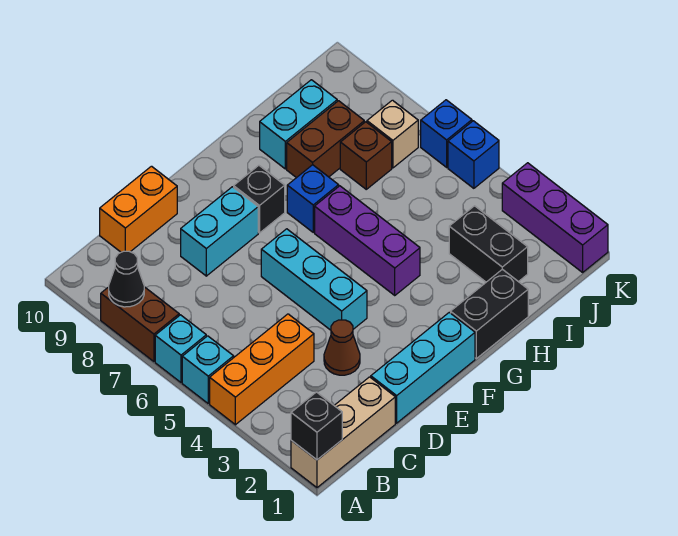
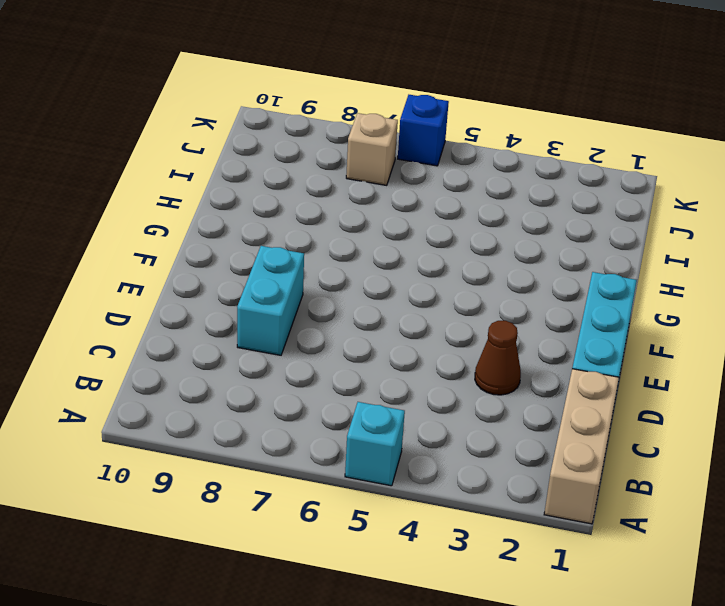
none -> orange brick A4:C4 level 1
none -> cyan brick A6 level 1
none -> brown brick A7:A8 level 1

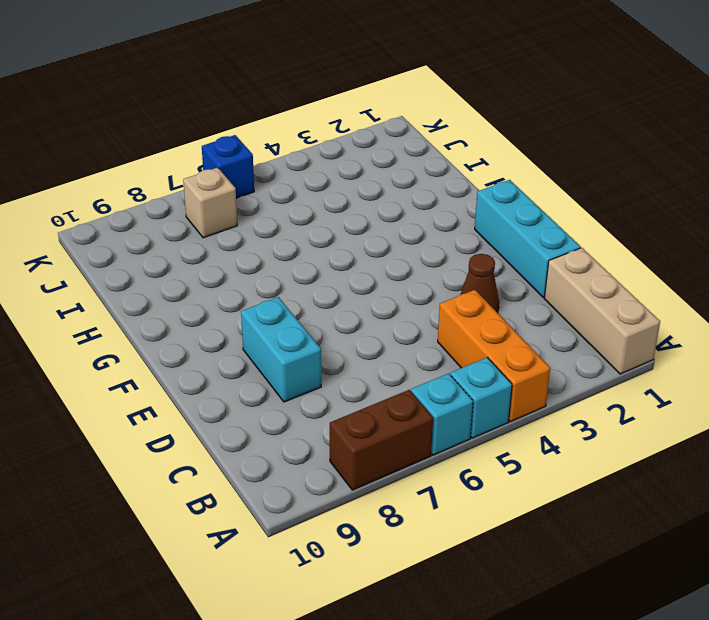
none -> orange brick C10:D10 level 1
none -> cyan brick E4:E6 level 1
none -> black brick F8 level 1

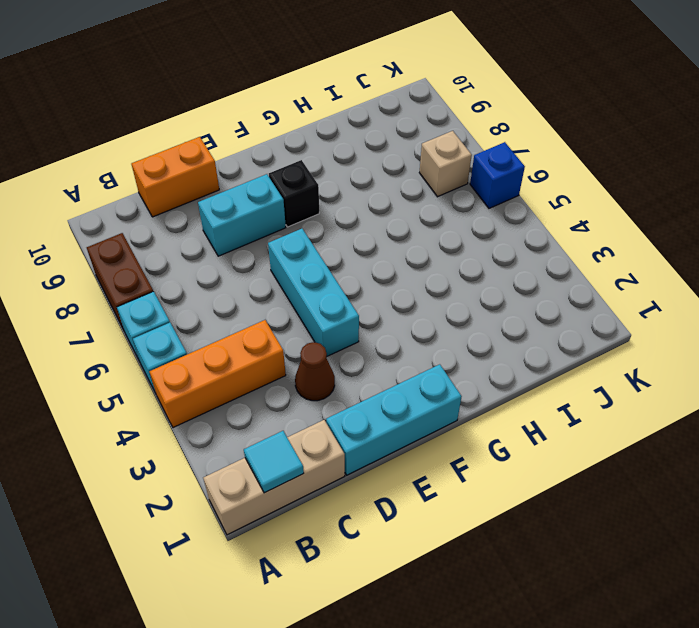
cyan tile B1 level 2 -> none
none -> black brick G1:H1 level 1
none -> purple brick G4:G6 level 1
none -> blue brick G7 level 1

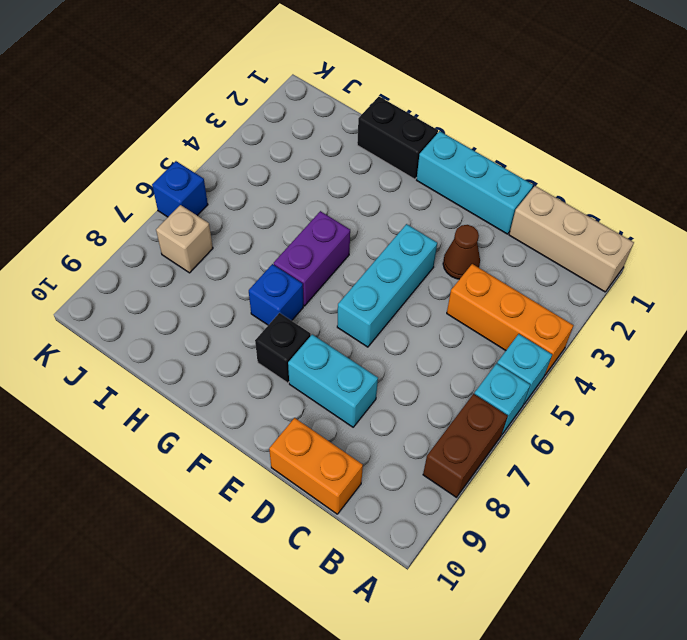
purple brick G5:G6 level 1 -> purple brick G4:G6 level 1
none -> brown brick H8:I8 level 1
none -> cyan brick H9:I9 level 1
none -> black brick I2:I3 level 1

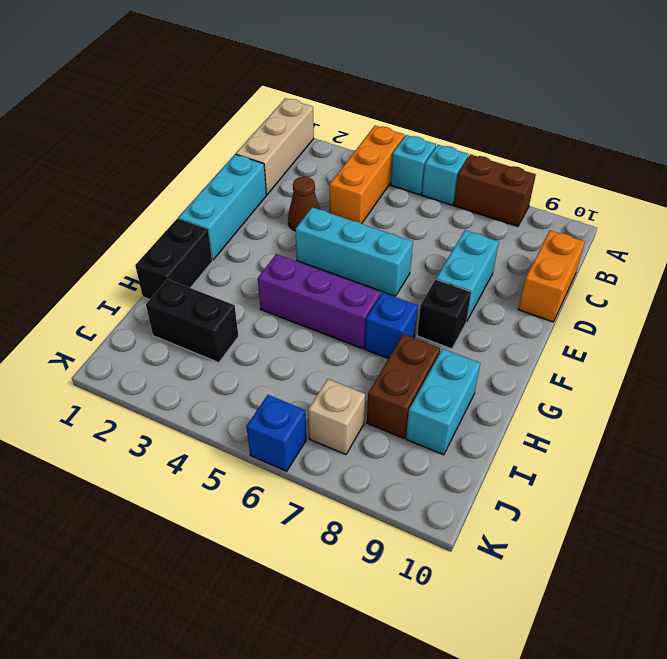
none -> brown brick I7 level 1
none -> purple brick K1:K3 level 1
none -> blue brick K5 level 1

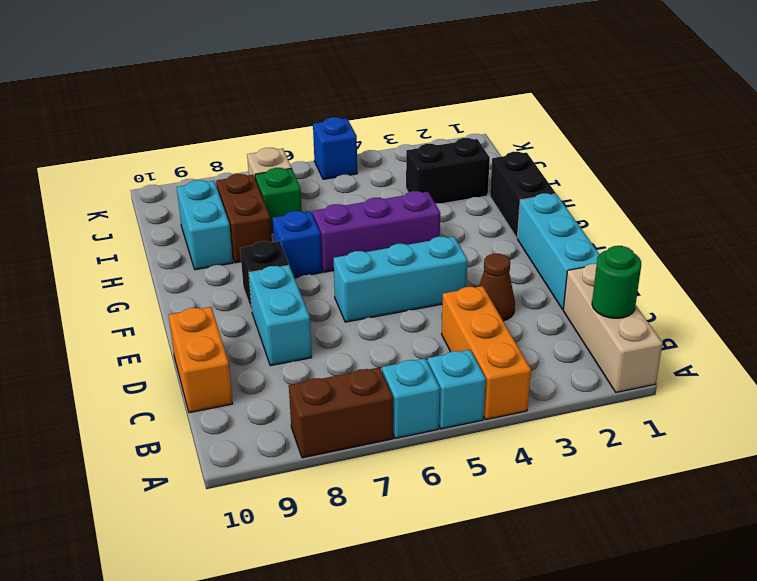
green round brick B1 level 2 -> none
green brick I7 level 1 -> brown brick I7 level 1
none -> purple brick K1:K3 level 1
none -> blue brick K6 level 1
none -> black brick A1 level 2

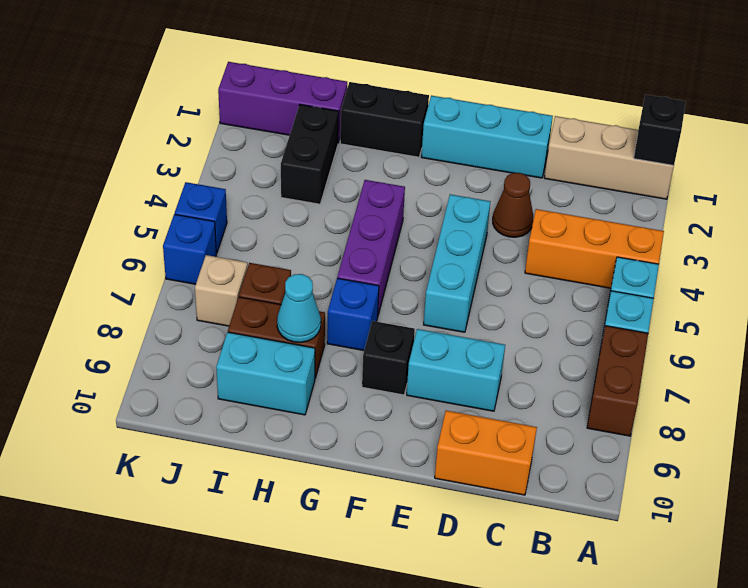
cyan cone H8 level 2 -> none
purple brick I1:K1 level 1 -> purple brick K1:K3 level 1
none -> black cone A8 level 2

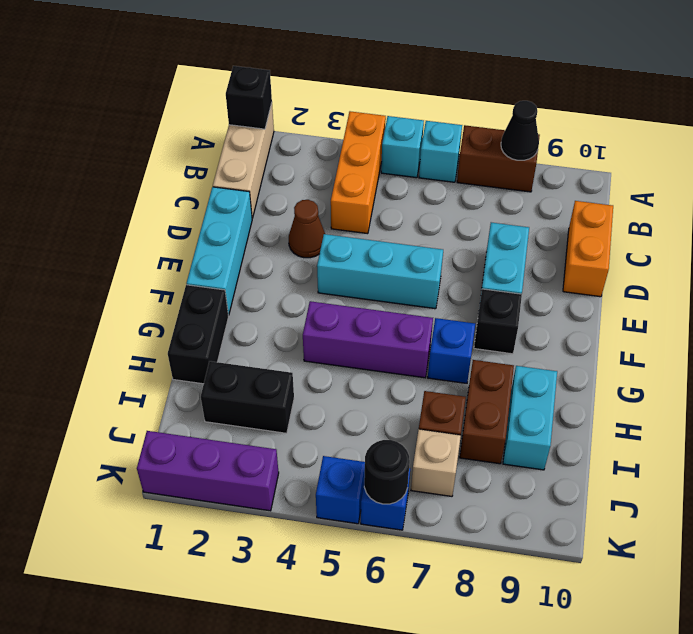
black round brick K6 level 2 -> none

